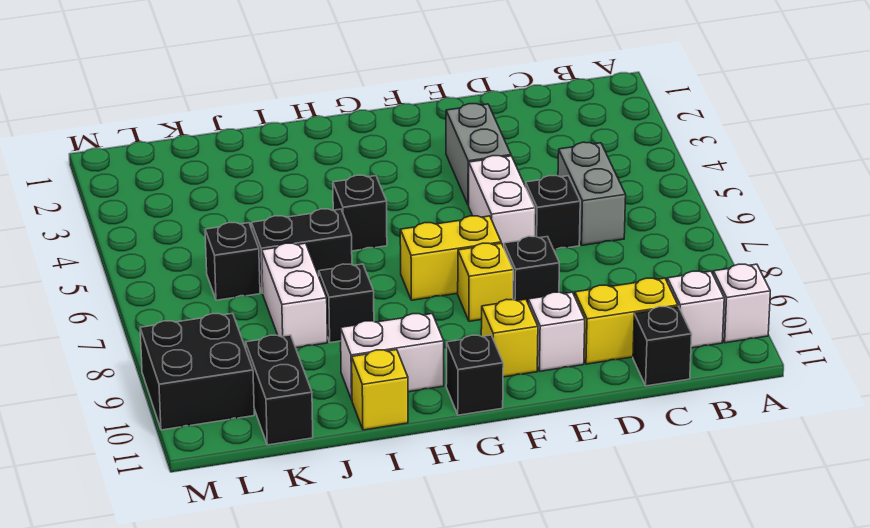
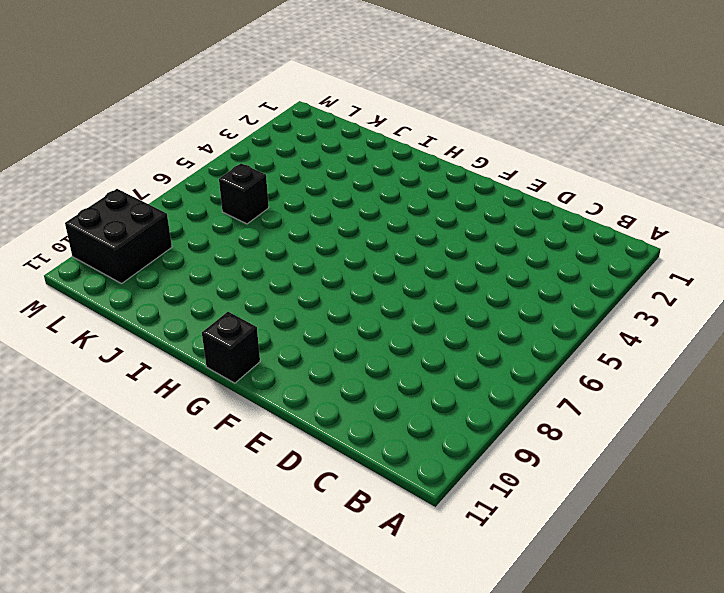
none -> white brick A10 level 1
none -> white brick B10 level 1
none -> grey brick C5:C6 level 1

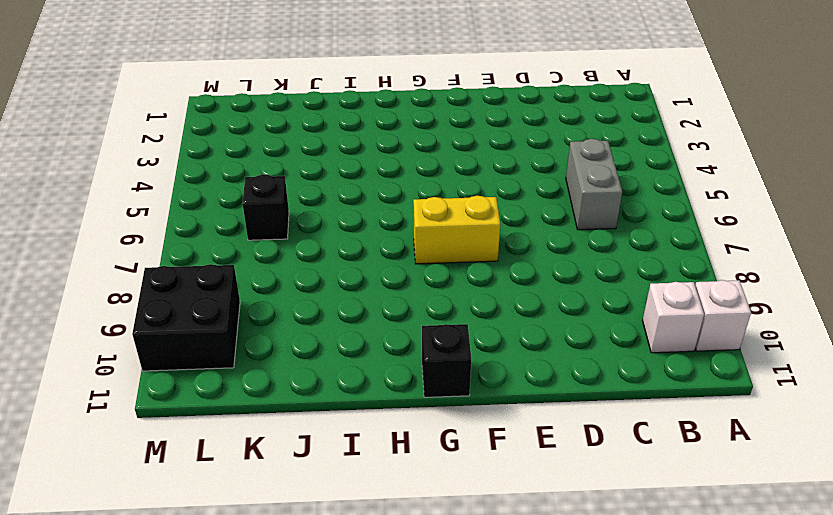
none -> yellow brick C10:D10 level 1
none -> black brick C11 level 1
none -> black brick D6 level 1

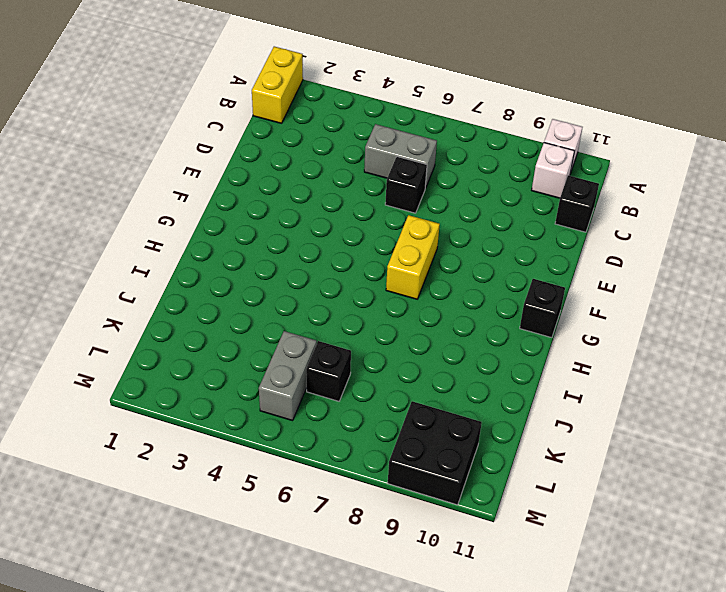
yellow brick A1:B1 level 1 -> yellow brick C10:D10 level 1
grey brick K5:L5 level 1 -> grey brick E3:E4 level 1
none -> white brick E5:E6 level 1
none -> black brick E8 level 1
none -> white brick E10 level 1

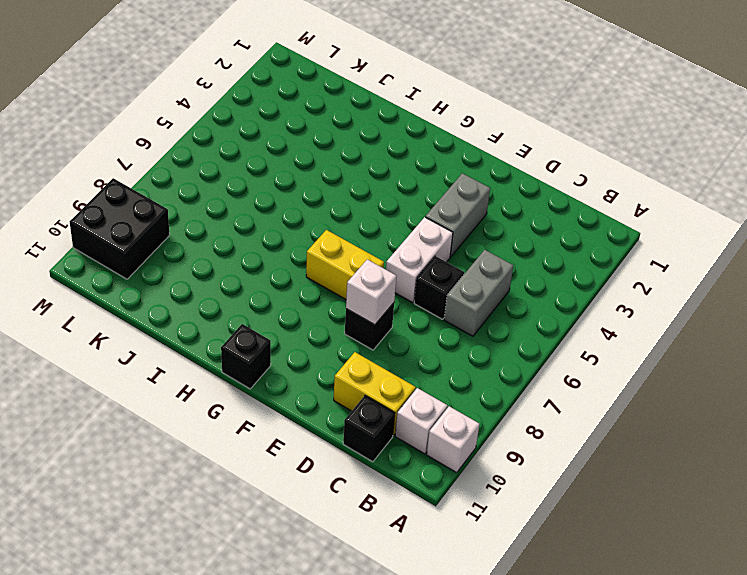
white brick E8 level 2 -> white brick E10 level 1
none -> yellow brick F8 level 1
none -> yellow brick F10 level 1
none -> black brick H5 level 1

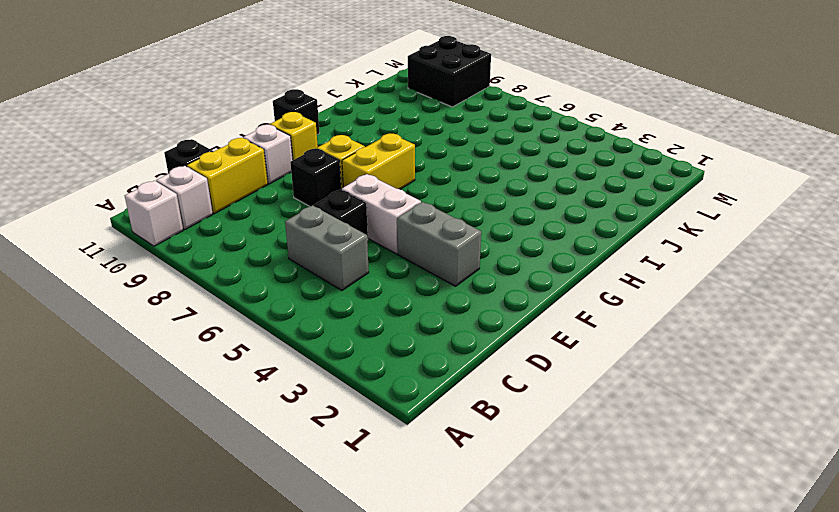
none -> black brick H5 level 1
none -> white brick H10:I10 level 1
none -> black brick I6:J6 level 1

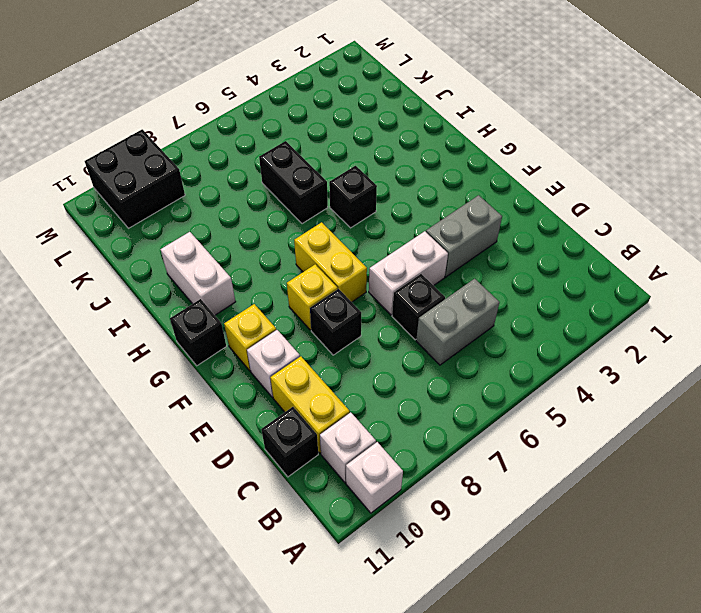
none -> black brick I8 level 1
none -> yellow brick I11 level 1
none -> white brick J7:J8 level 1

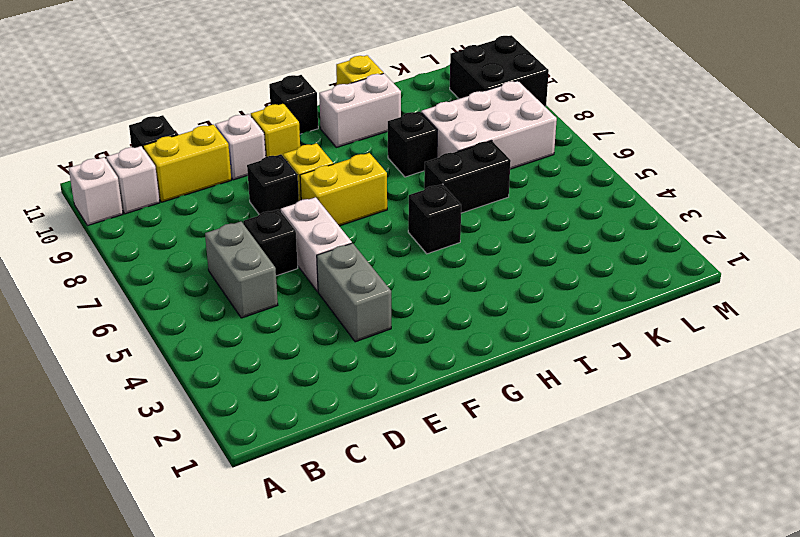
white brick J7:L8 level 1 -> white brick J7:J8 level 1
none -> black brick K6 level 1
none -> black brick K10:K11 level 1

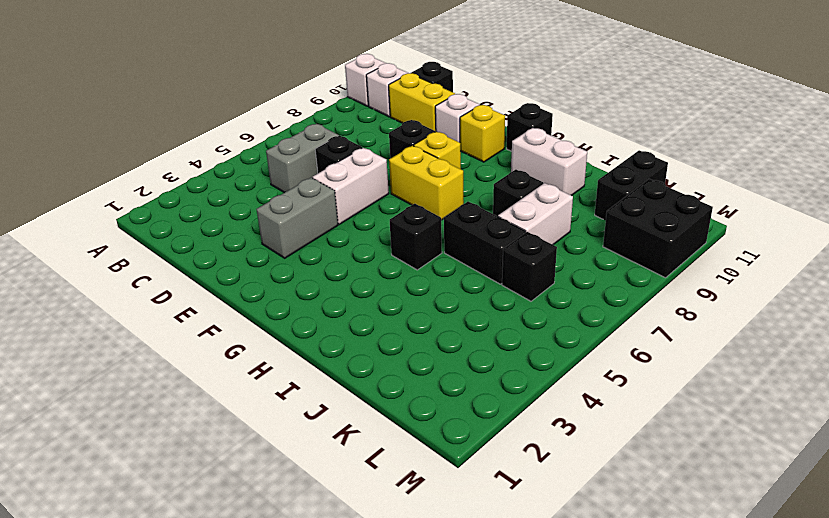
none -> yellow brick I11 level 1

